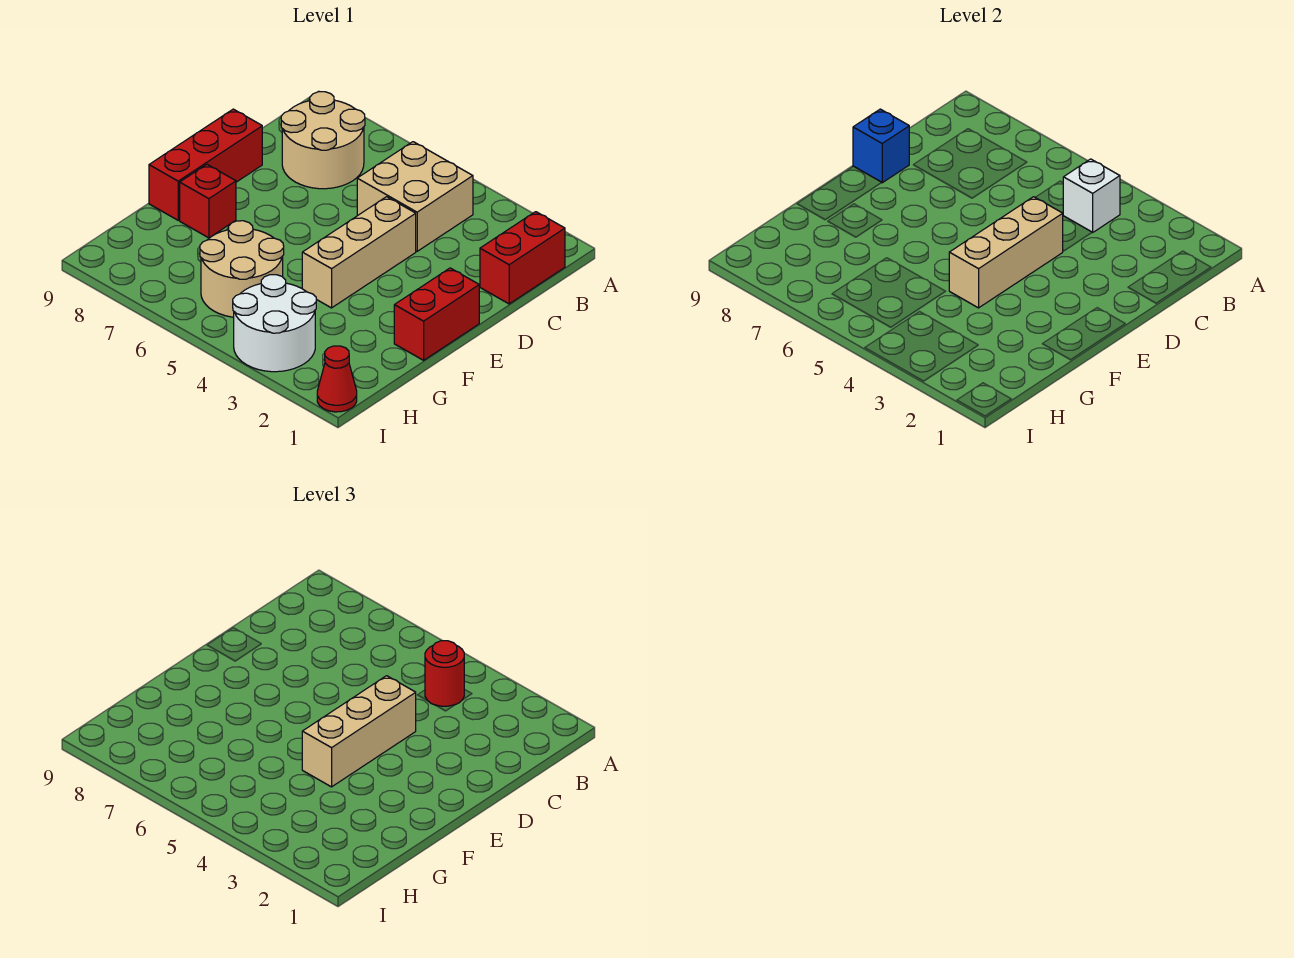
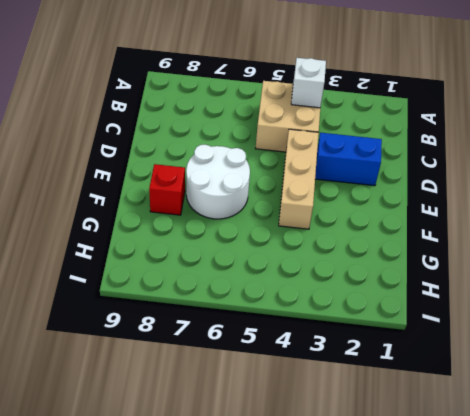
blue brick D2:D3 level 1 -> none
white round brick E6:F7 level 1 -> white round brick H3:I4 level 1
none -> red brick B1:C1 level 1
none -> tan round brick B7:C8 level 1
none -> red brick D9:F9 level 1

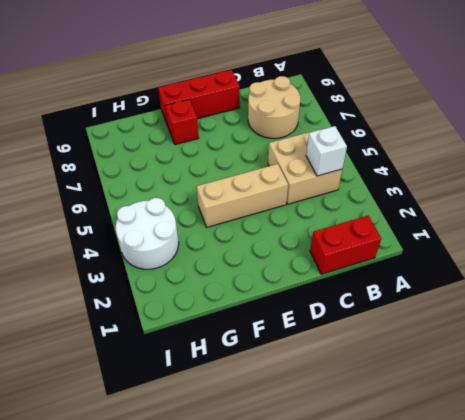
none -> red brick E1:F1 level 1
none -> tan round brick G5:H6 level 1
none -> red cone I1 level 1

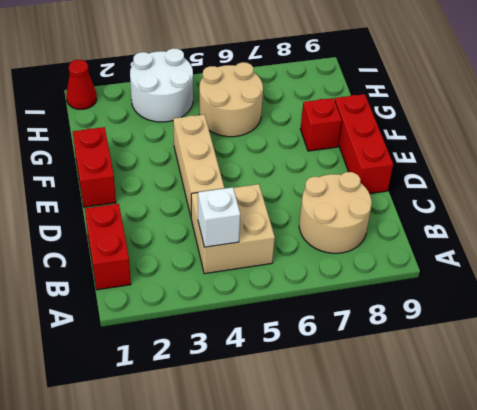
none -> tan brick D4:F4 level 2
none -> blue brick D9 level 2
none -> red round brick B4 level 3

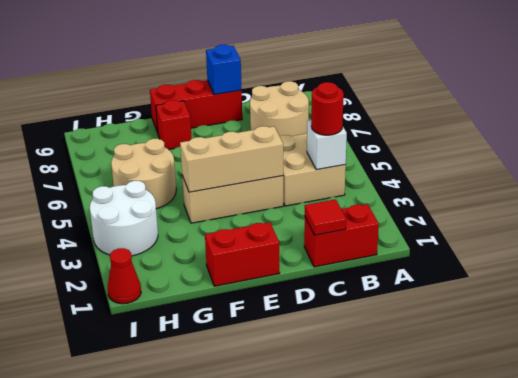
red tile C1 level 2 -> none
none -> tan brick D4:F4 level 3

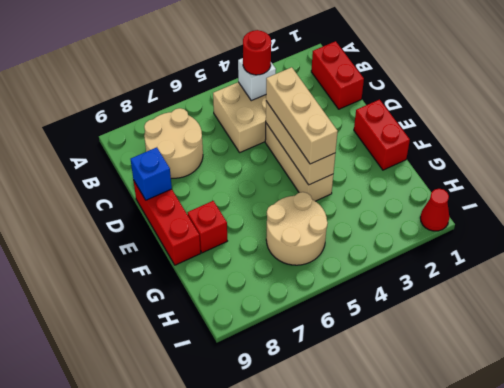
none -> white round brick H3:I4 level 1

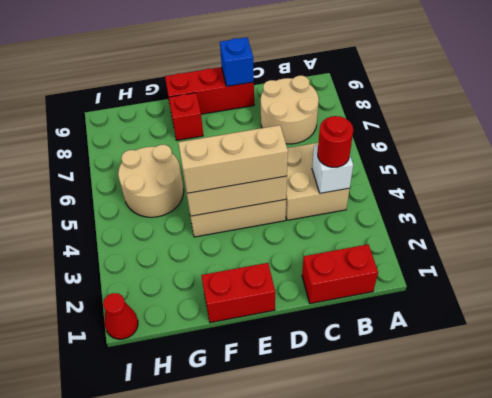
none -> white round brick H3:I4 level 1

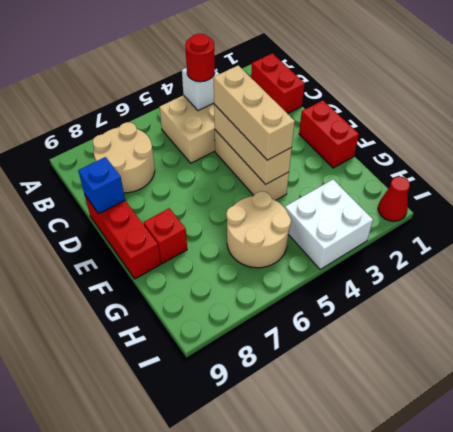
white brick H3:I4 level 1 -> white round brick H3:I4 level 1

